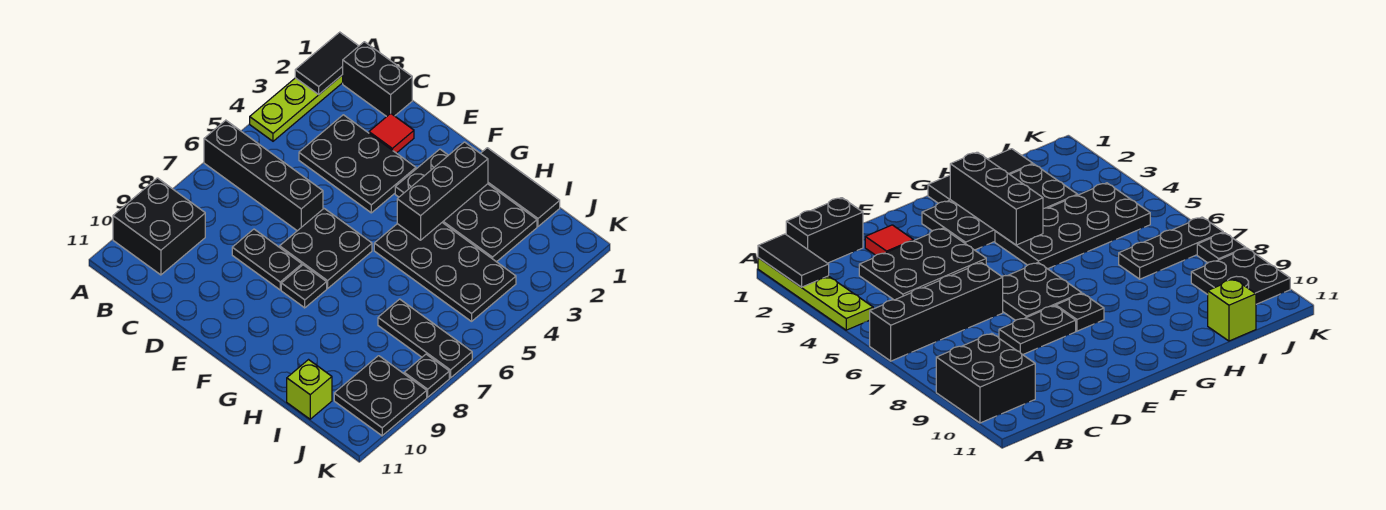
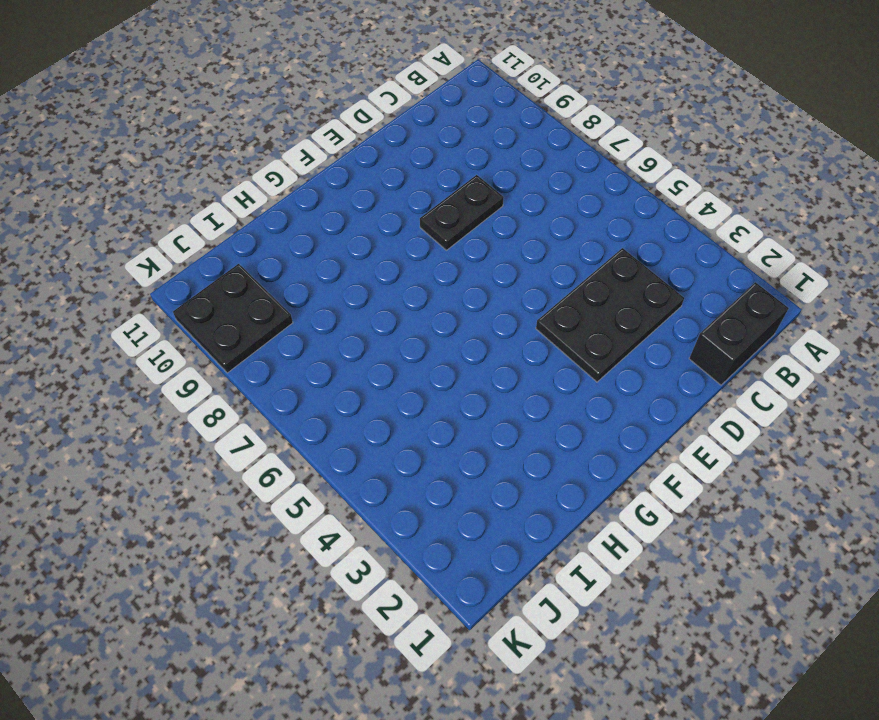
none -> lime plate A1:A4 level 1
none -> black brick A6:D6 level 1
none -> black brick A9:B10 level 1

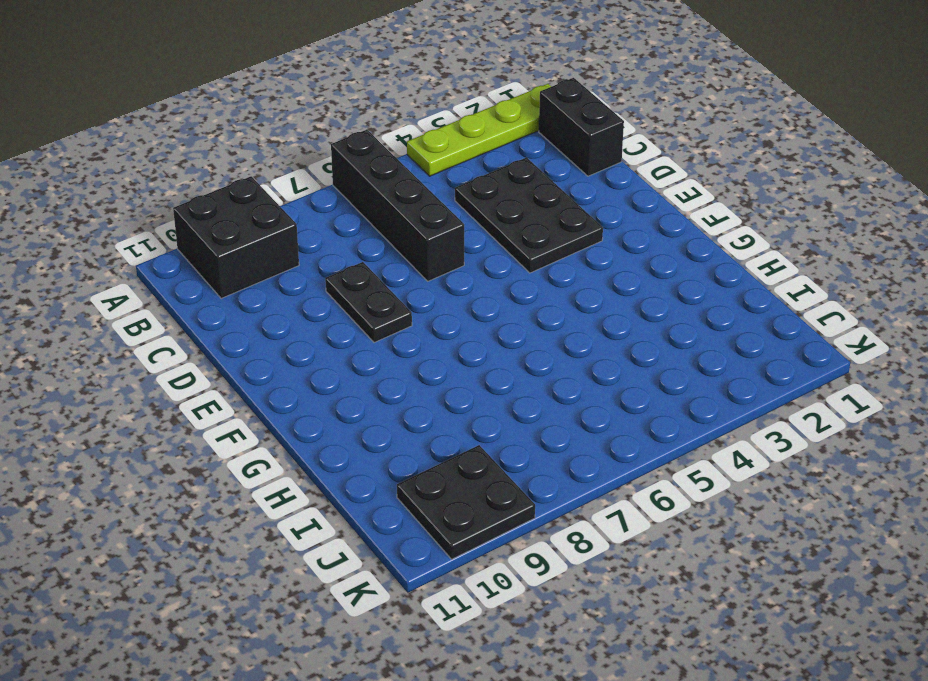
none -> red tile D2 level 1
none -> black plate E6:F7 level 1
none -> black plate F2:I3 level 1

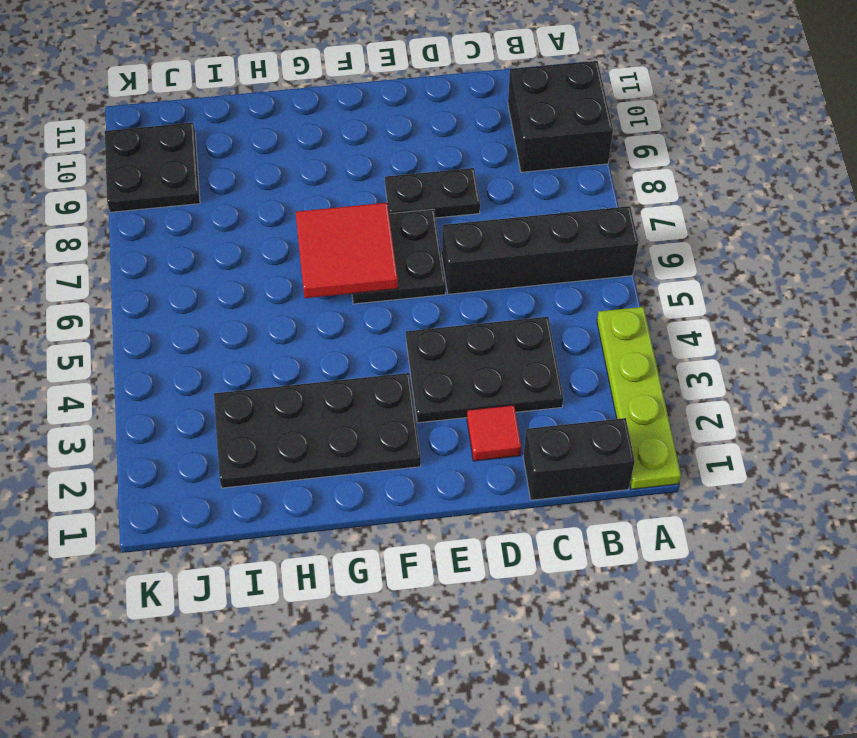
red tile F6:G7 level 2 -> none
none -> black plate F8 level 1
none -> black tile G1:I1 level 1
none -> black plate G4:J5 level 1

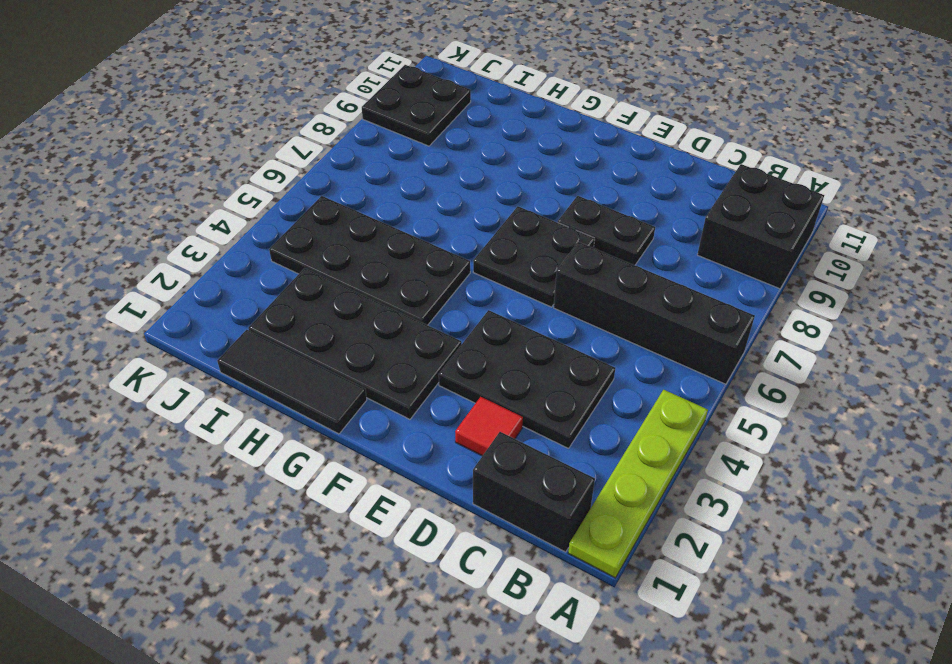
none -> black plate F8 level 1
none -> black plate I7:K7 level 1
none -> lime brick I11 level 1

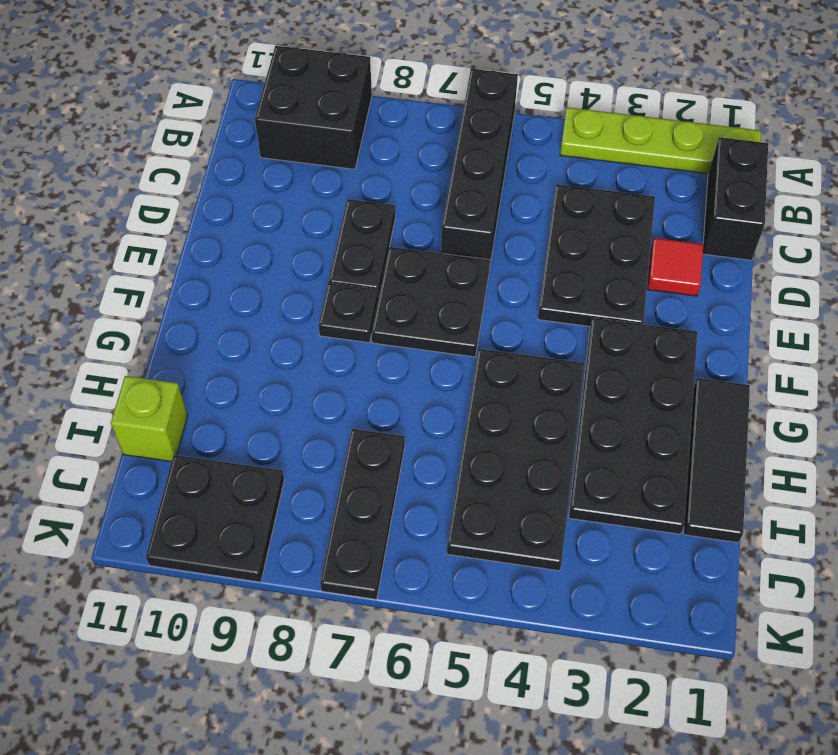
none -> black plate K8 level 1
none -> black tile A1:A2 level 2
none -> black brick G2:G4 level 2

